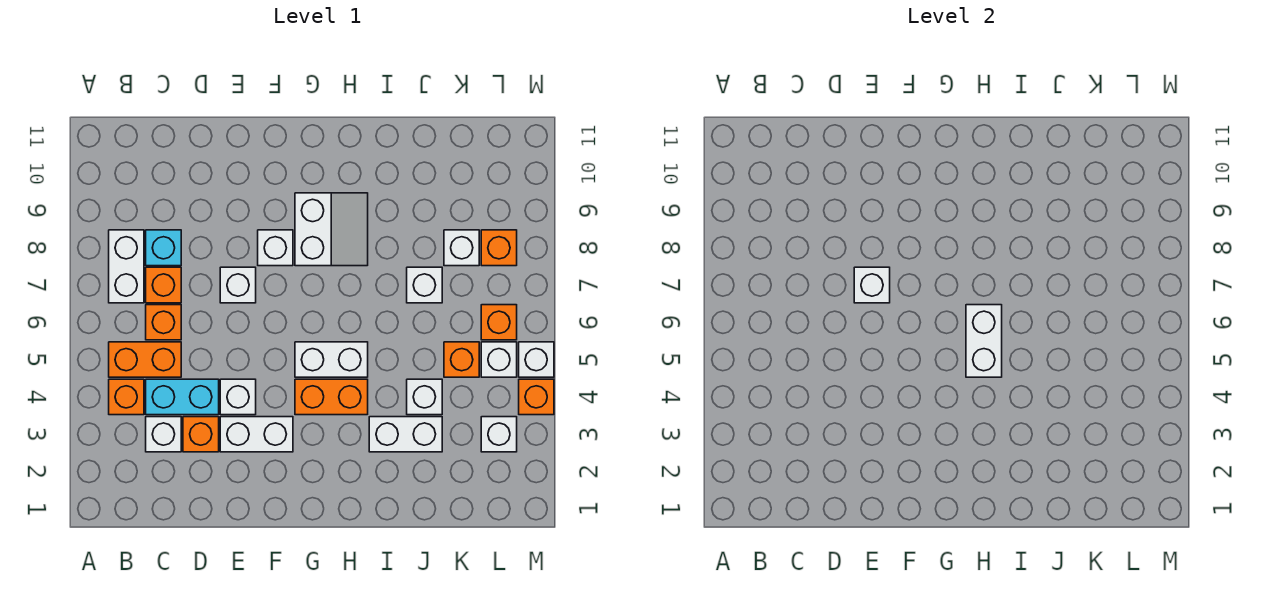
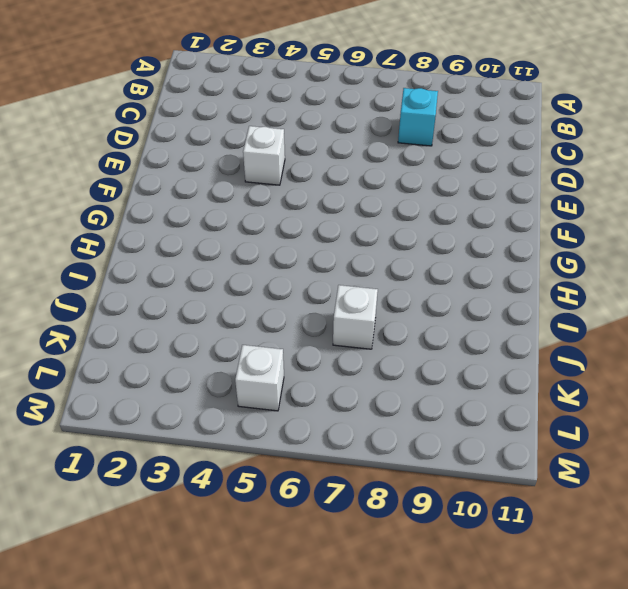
none -> orange brick B4 level 1
none -> orange brick B5:C5 level 1
none -> white brick B7:B8 level 1

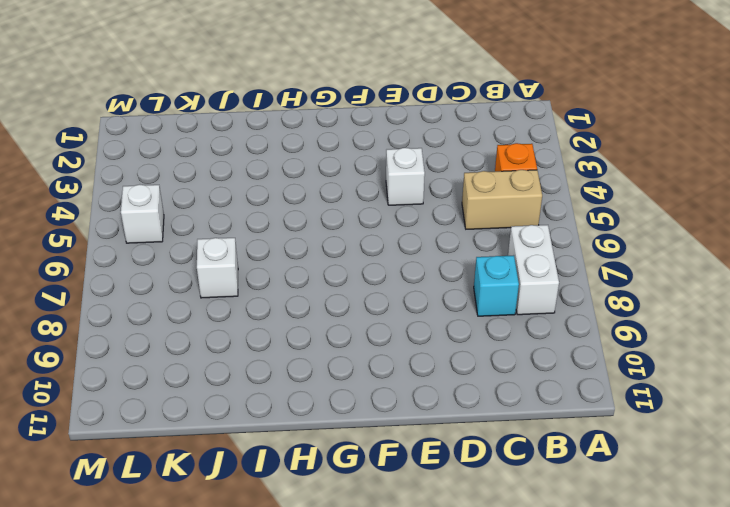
tan brick B5:C5 level 1 -> orange brick B5:C5 level 1
none -> white brick C3 level 1
none -> cyan brick C4:D4 level 1
none -> orange brick C6 level 1

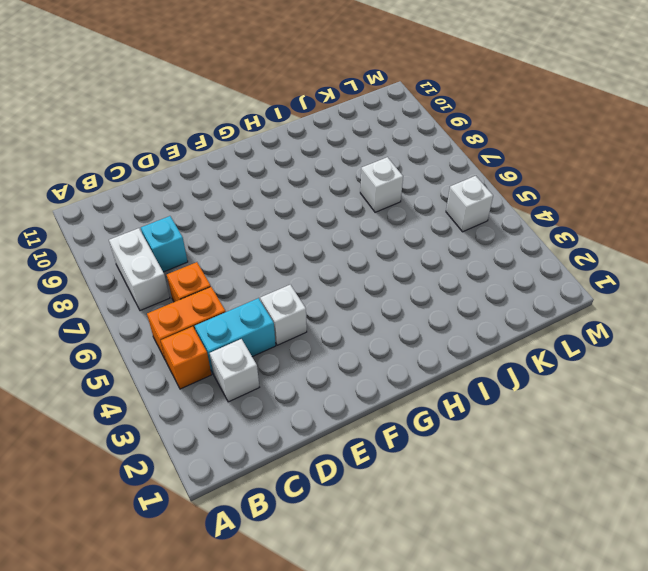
none -> orange brick C7 level 1
none -> orange brick D3 level 1
none -> white brick E3:F3 level 1

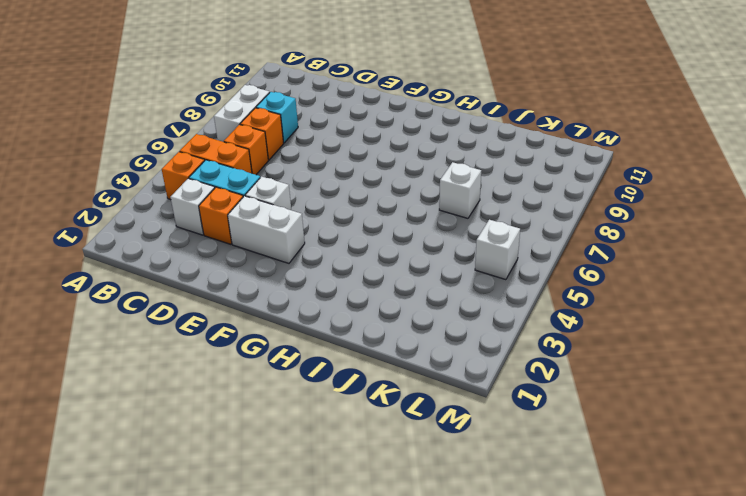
none -> white brick E7 level 1
none -> white brick F8 level 1
none -> orange brick G4:H4 level 1

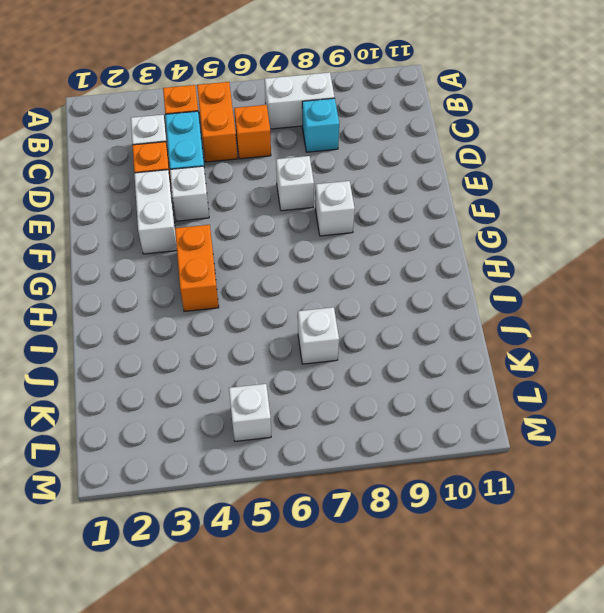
none -> orange brick C7 level 1
none -> white brick G5:H5 level 1
none -> white slope G8:H9 level 1 top G

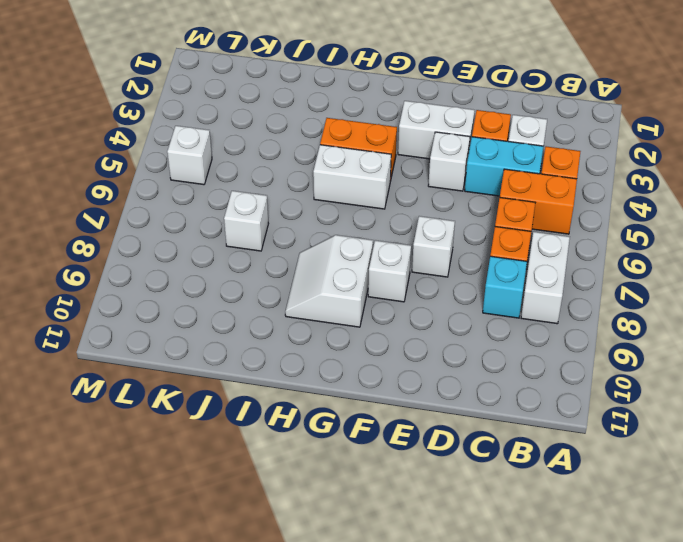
none -> white brick I3:J3 level 1
none -> white brick J4 level 1
none -> orange brick K5 level 1

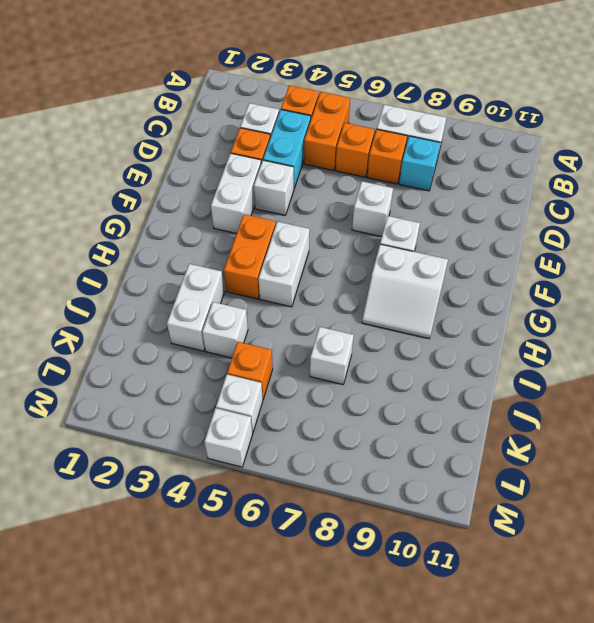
none -> white brick K8 level 1
none -> white brick L3 level 1
none -> orange brick L6 level 1

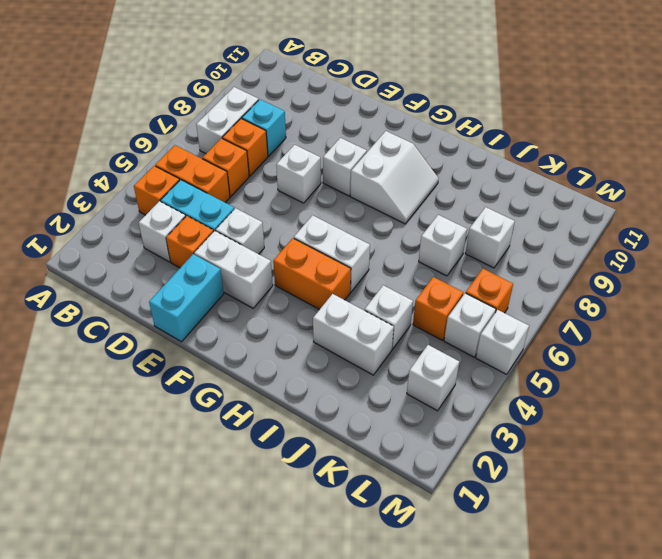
cyan brick E1:E2 level 1 -> none
none -> orange brick L8 level 1
none -> orange brick M4 level 1
none -> white brick E7 level 2

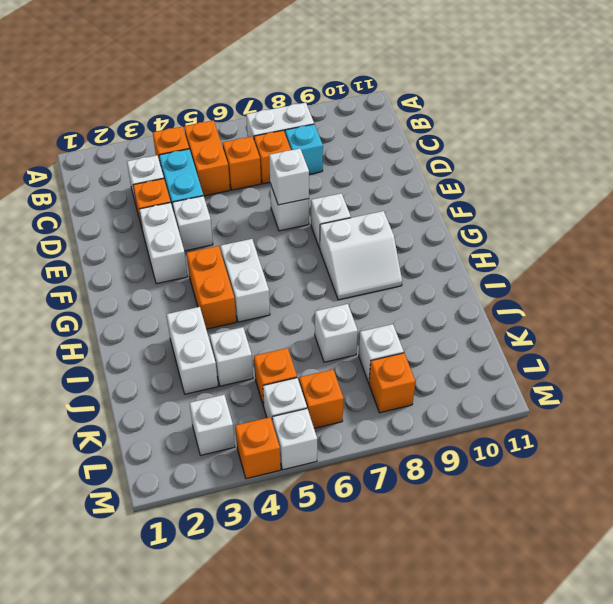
none -> white brick H5:H6 level 2

